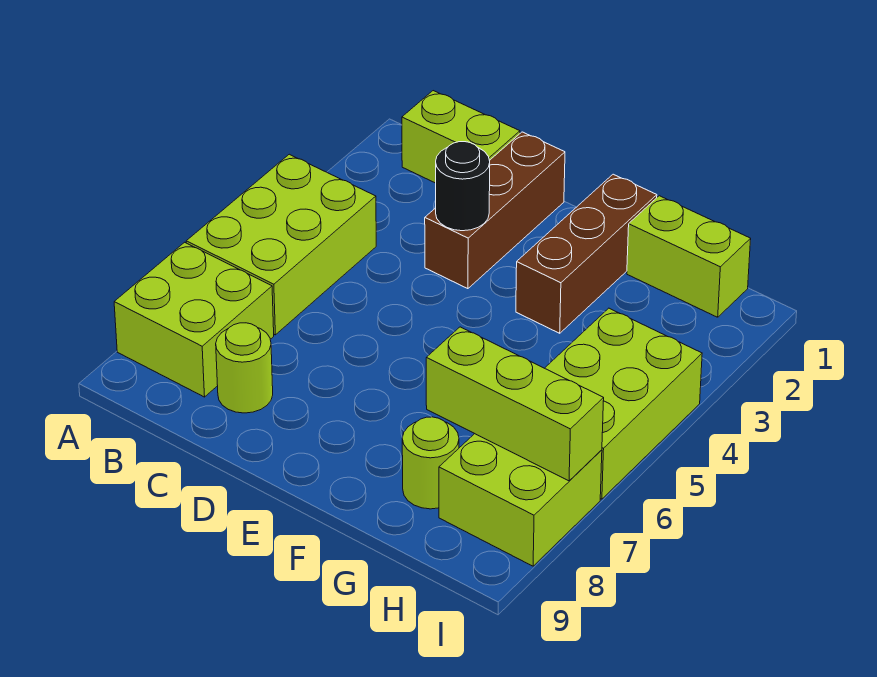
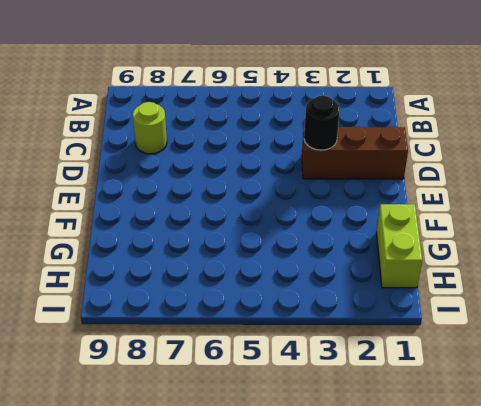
none -> lime brick A4:B6 level 1
none -> lime brick A7:B8 level 1
none -> lime brick B1:C1 level 1

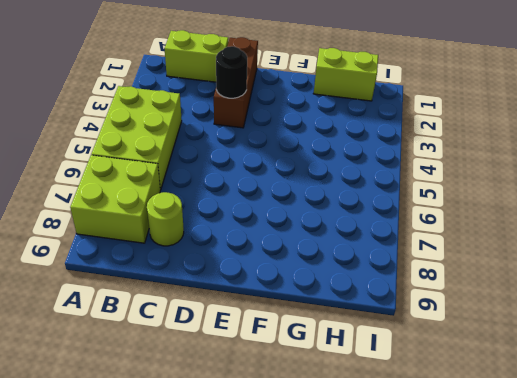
none -> brown brick F1:F3 level 1
none -> lime round brick G8 level 1
none -> lime brick H4:I6 level 1

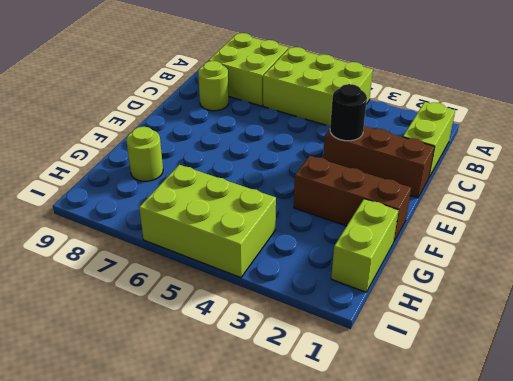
none -> lime brick H7:I8 level 1
none -> lime brick G7:I7 level 2

